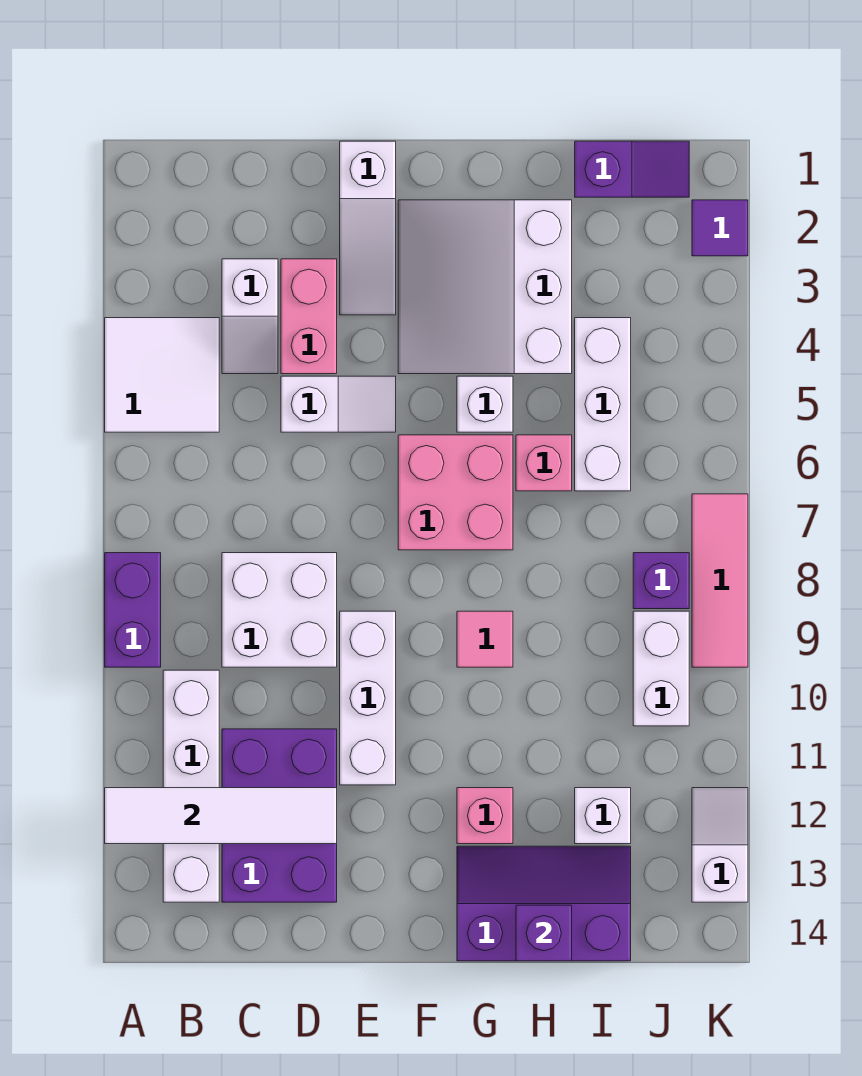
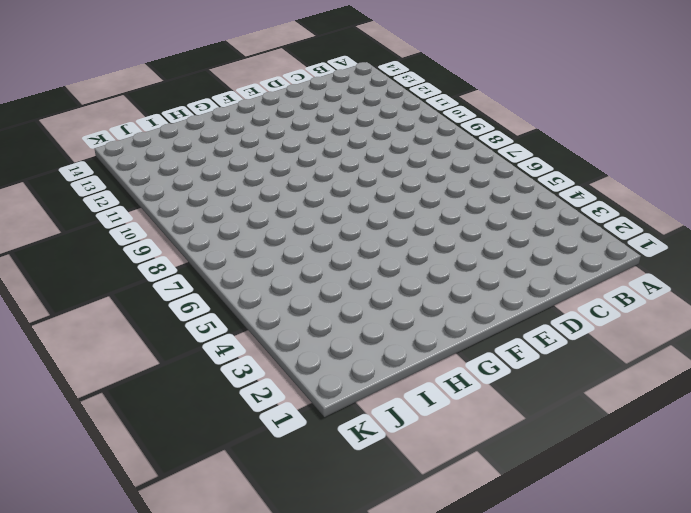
none -> white tile A4:B5 level 1
none -> purple brick A8:A9 level 1
none -> white brick B10:B13 level 1

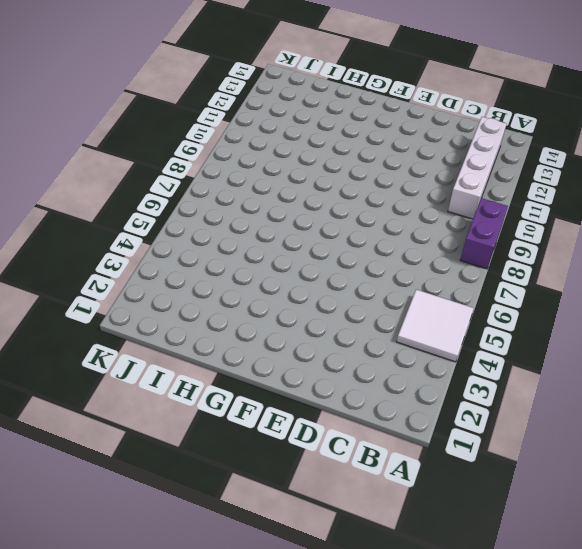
none -> white slope C3:C4 level 1 top 3
none -> white brick C8:D9 level 1
none -> purple brick C11:D13 level 1

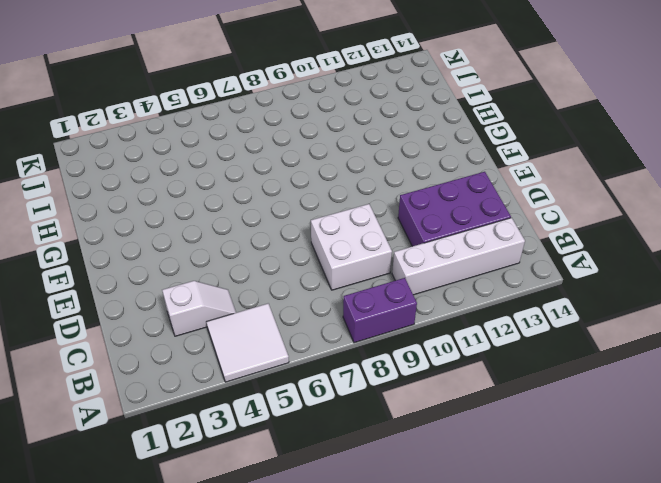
none -> pink brick D3:D4 level 1
none -> white slope D5:E5 level 1 top D
none -> white slope E1:E3 level 1 top 1

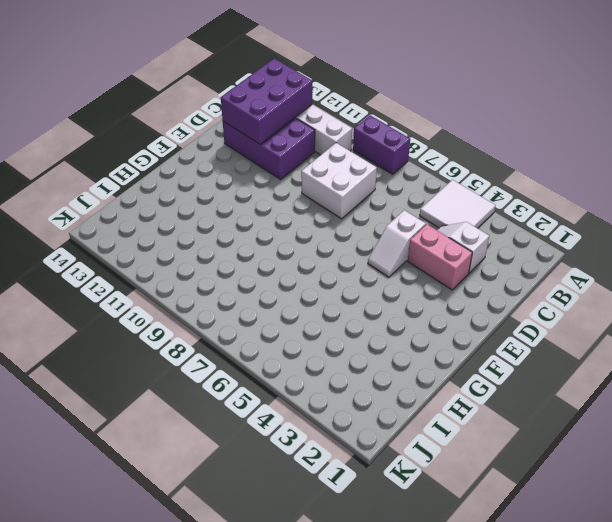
purple brick B12:D13 level 2 -> white tile A12:D12 level 2
none -> white slope E1:E3 level 1 top 1
none -> white brick E9:E11 level 1
none -> white slope F2:H4 level 1 top H

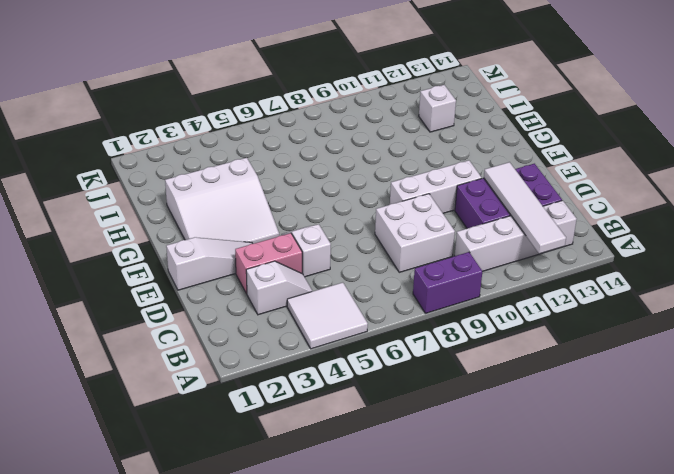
none -> pink brick F6:G7 level 1
none -> white brick G5 level 1
none -> pink tile G9 level 1

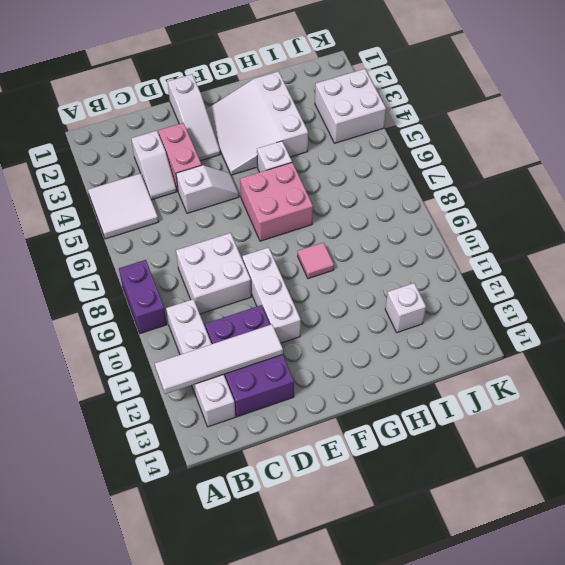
white brick J3:K4 level 1 -> none
none -> pink brick G12 level 1
none -> purple slope G13:I14 level 1 top 14
none -> pink brick H6 level 1

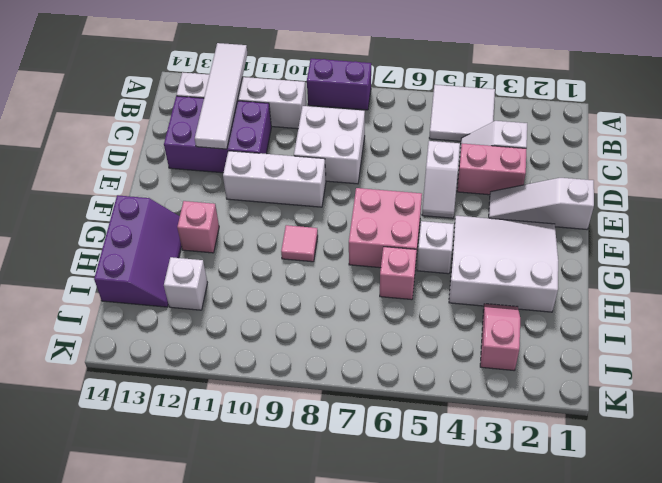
pink slope I3:J3 level 1 top J -> none
none -> purple slope I1:J1 level 1 top I
none -> white brick I4:I6 level 1
none -> purple brick J8 level 1

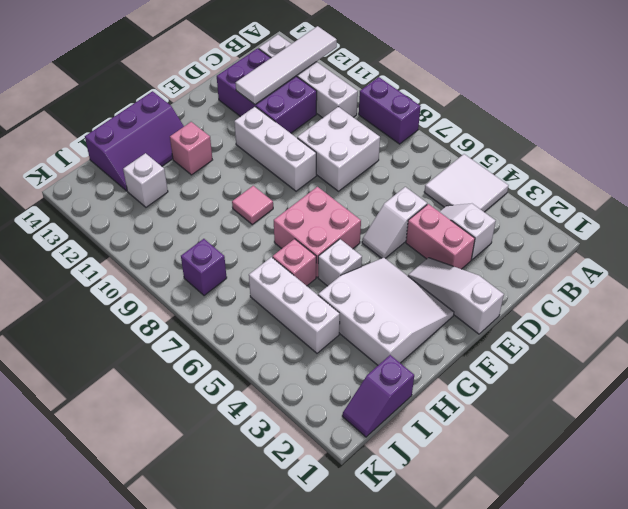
none -> white brick J9:J10 level 1
none -> purple tile K2 level 1
none -> pink tile K7:K9 level 1

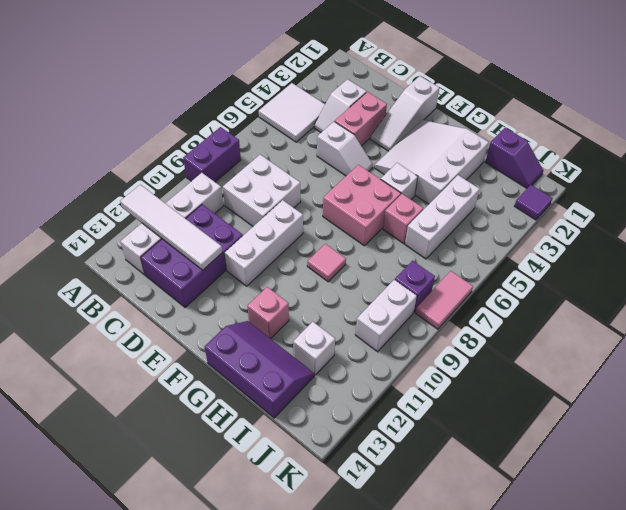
pink tile K7:K8 level 1 -> pink tile K7:K9 level 1
none -> white slope K12:K13 level 1 top 13
none -> purple brick H14 level 2

